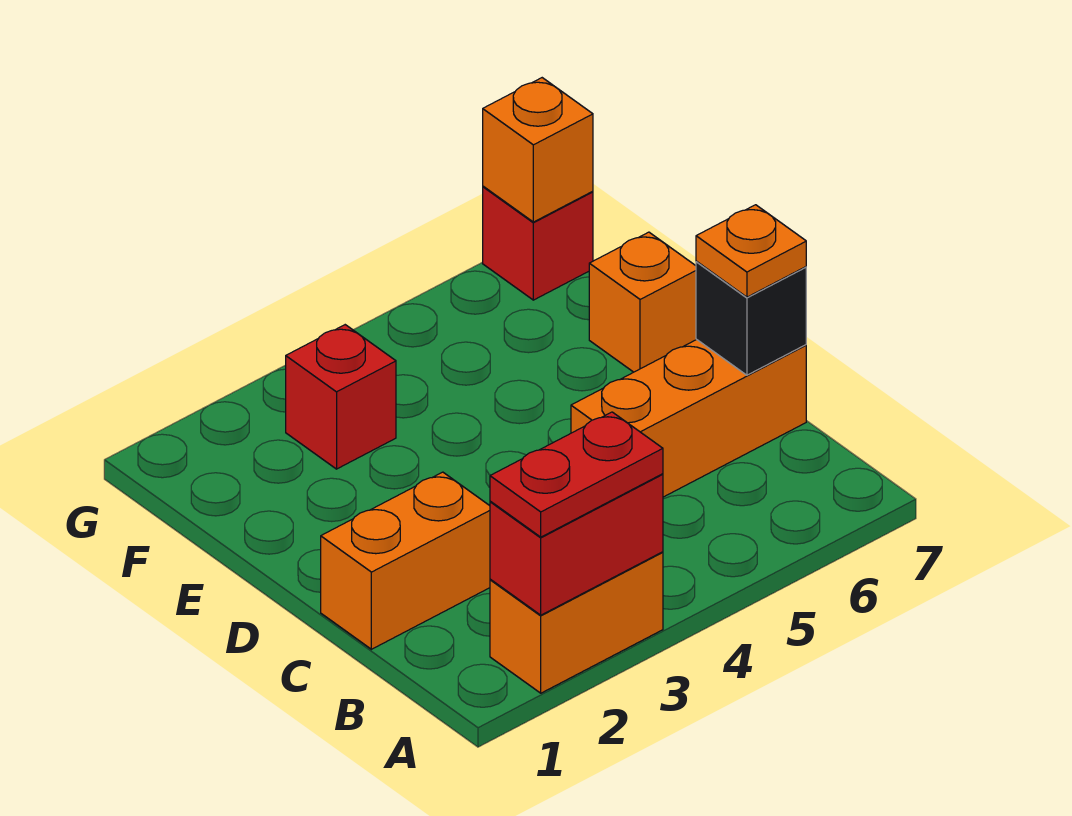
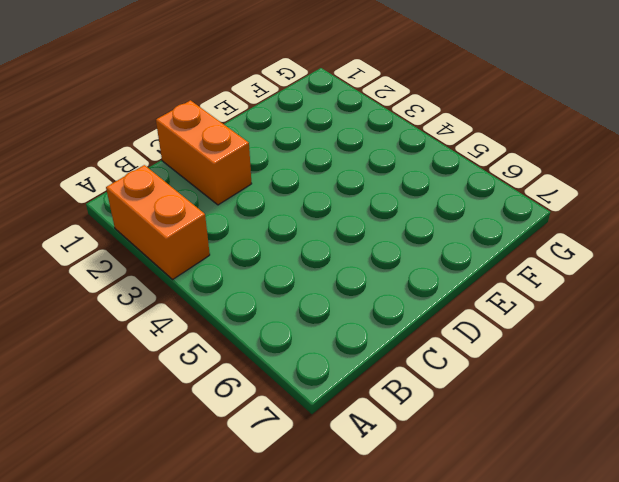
none -> orange brick C5:C7 level 1
none -> orange brick E7 level 1

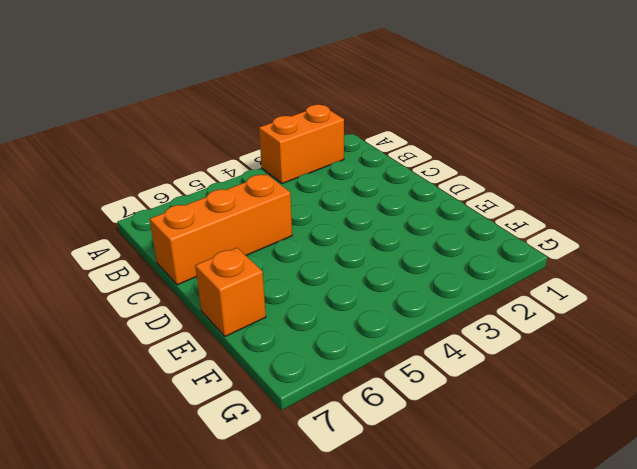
none -> orange brick C1:C2 level 1
none -> red brick F3 level 1

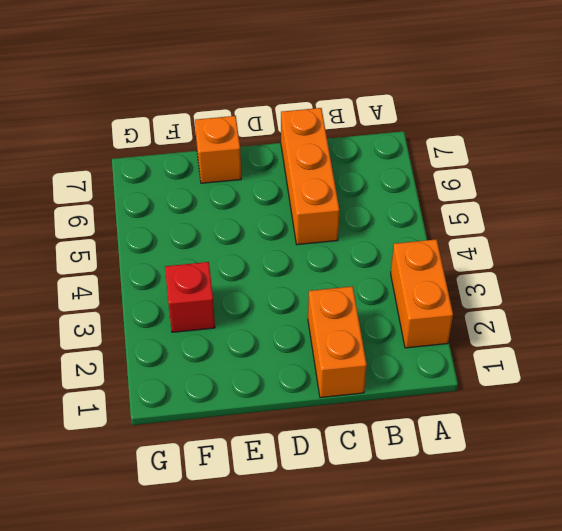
none -> red brick G7 level 1
none -> red brick A2:A3 level 2

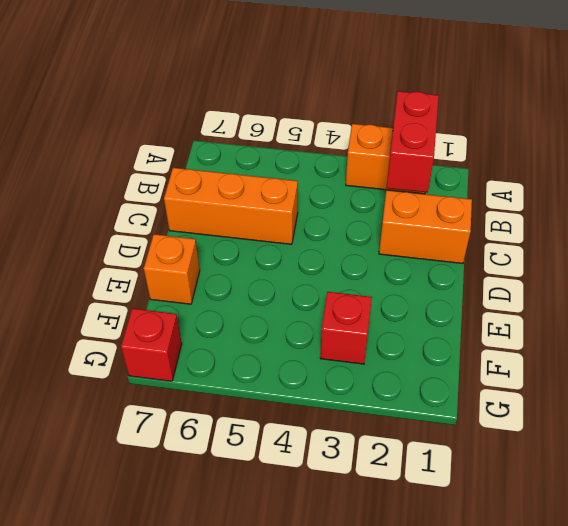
red brick A2:B2 level 2 -> red brick A2:A3 level 2
none -> black brick C7 level 2
none -> orange brick G7 level 2

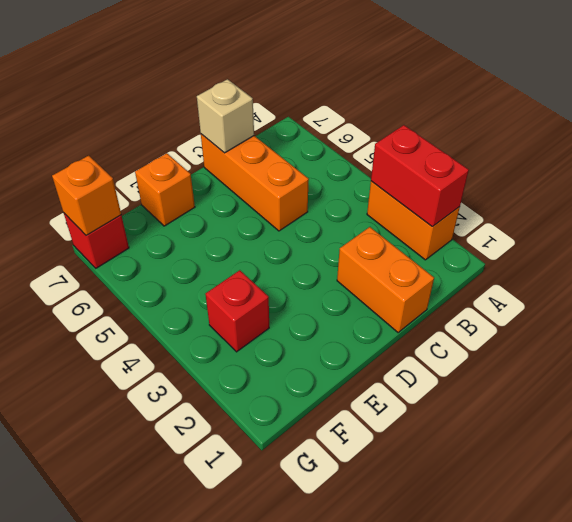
tan brick C7 level 2 -> black brick C7 level 2
none -> red plate A2:A3 level 3
none -> orange plate C7 level 3

